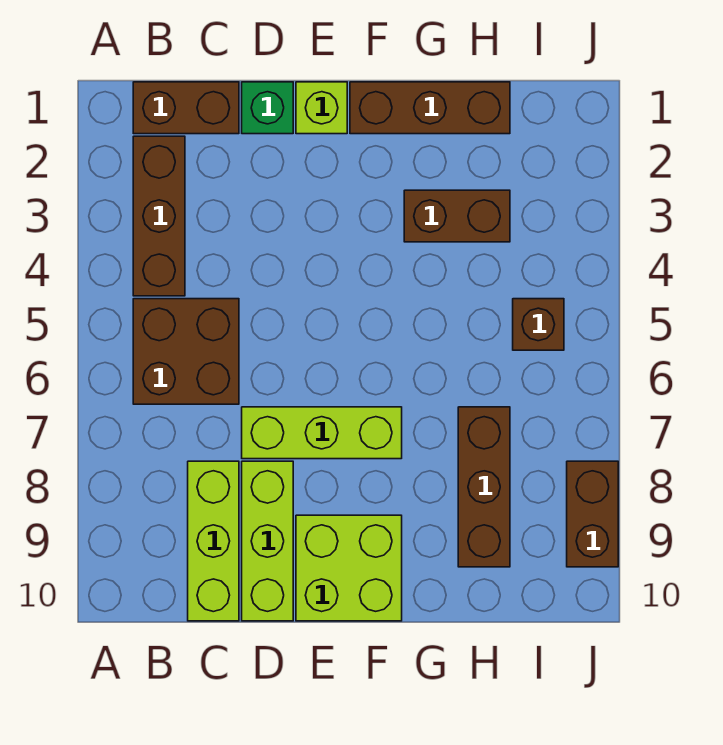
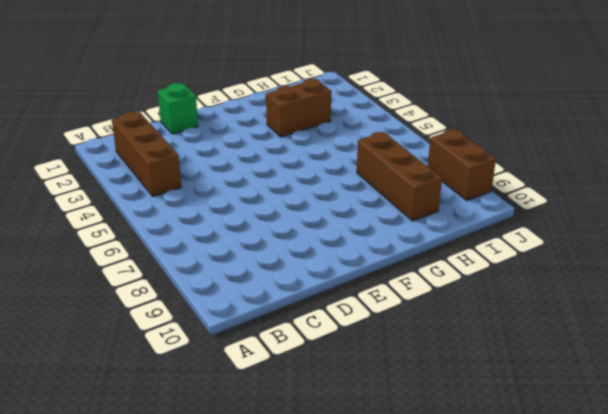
none -> brown brick B1:C1 level 1
none -> brown brick B5:C6 level 1
none -> lime brick C8:C10 level 1

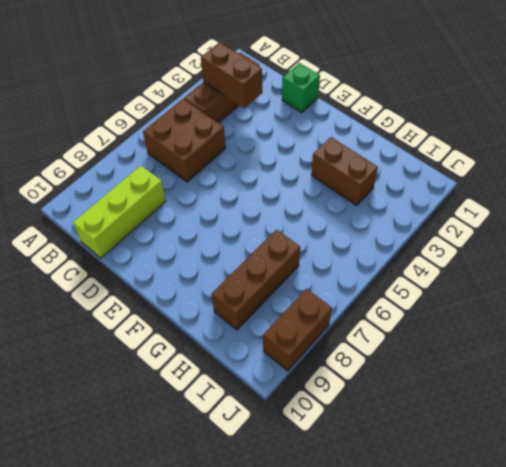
brown brick B3:C3 level 2 -> brown brick B1:C1 level 1
none -> lime brick D7:F7 level 1
none -> lime brick D8:D10 level 1
none -> lime brick E1 level 1

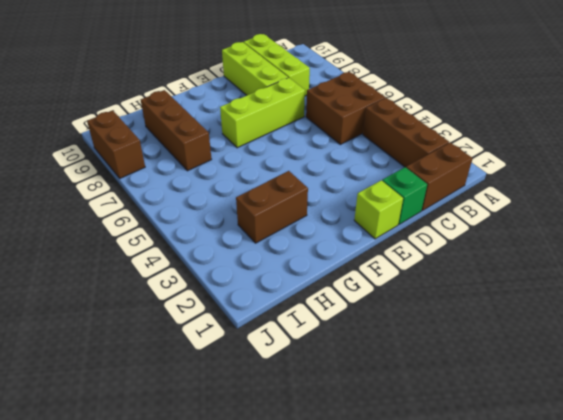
none -> lime brick E9:F10 level 1
none -> brown brick F1:H1 level 1
none -> brown brick I5 level 1

